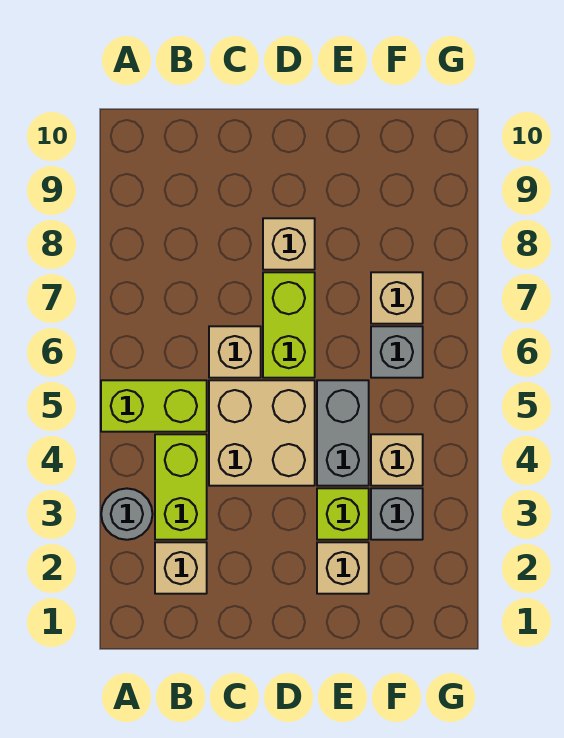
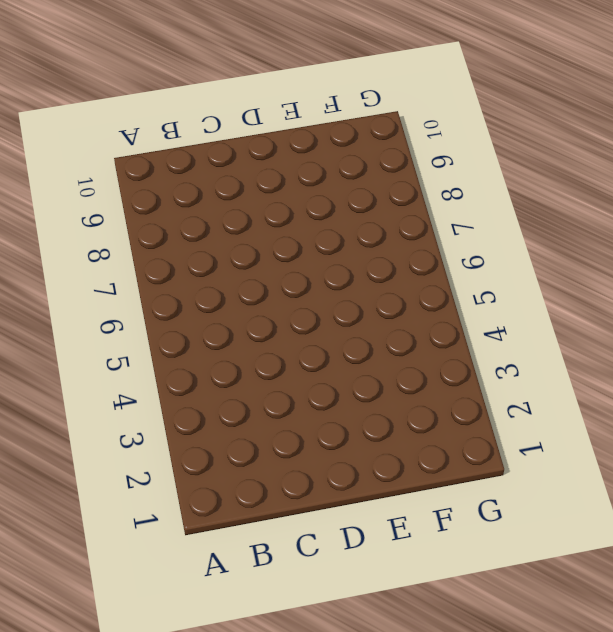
none -> grey round brick A3 level 1
none -> lime brick A5:B5 level 1
none -> tan brick B2 level 1

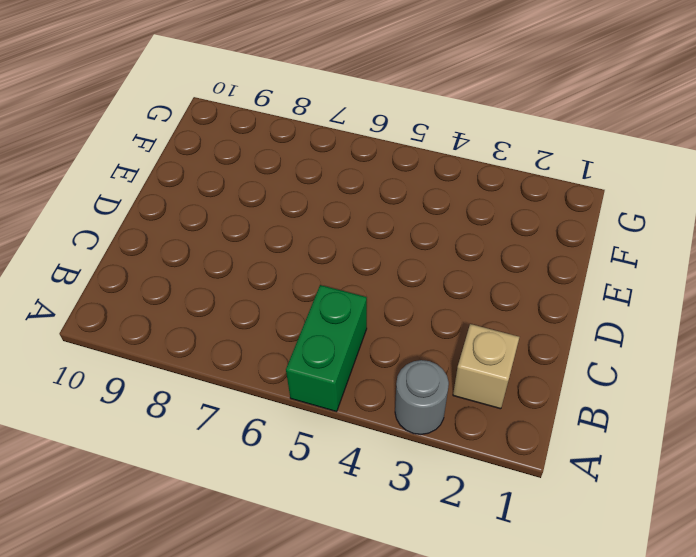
green brick A5:B5 level 1 -> lime brick A5:B5 level 1
none -> lime brick B3:B4 level 1
none -> tan brick C4:D5 level 1
none -> tan brick C6 level 1

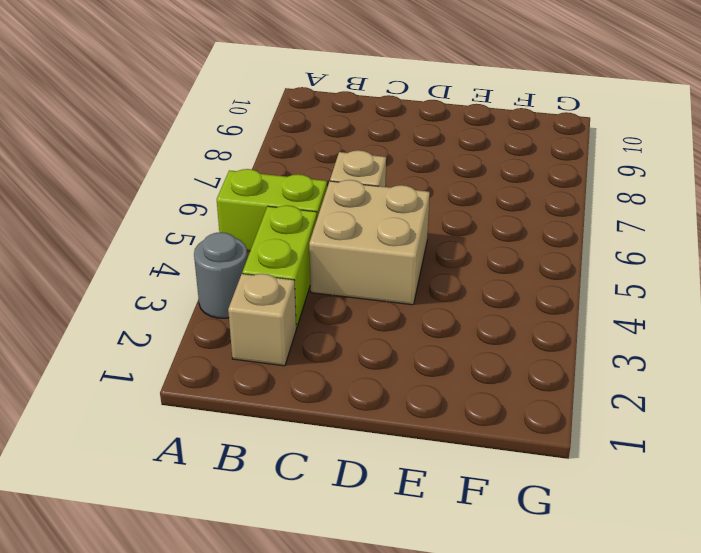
none -> lime brick D6:D7 level 1
none -> tan brick D8 level 1
none -> tan brick E2 level 1

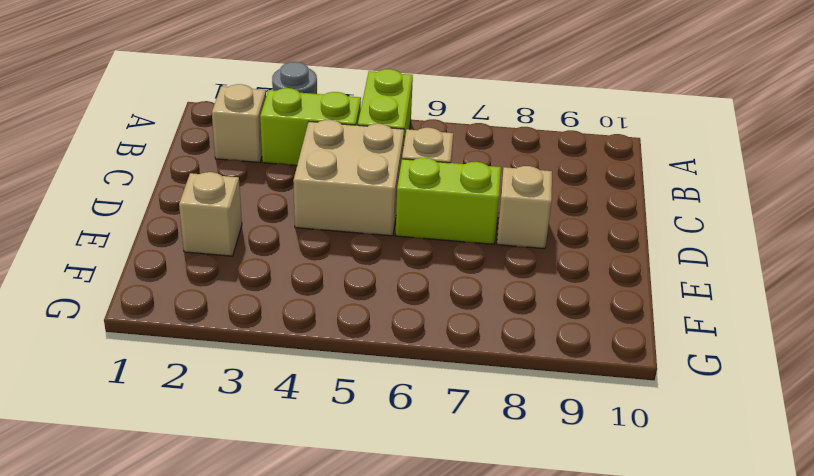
none -> lime brick E3 level 1
none -> grey brick E4:E5 level 1
none -> grey brick F3 level 1

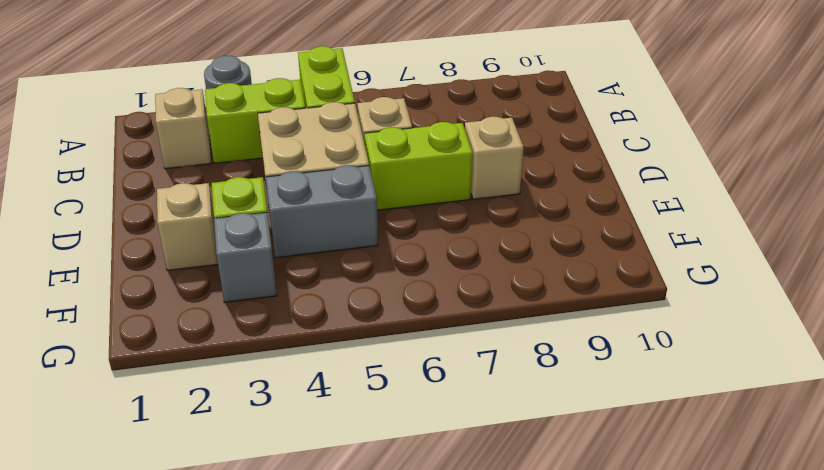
none -> tan brick F4 level 1
none -> grey brick F6 level 1
none -> tan brick F7 level 1

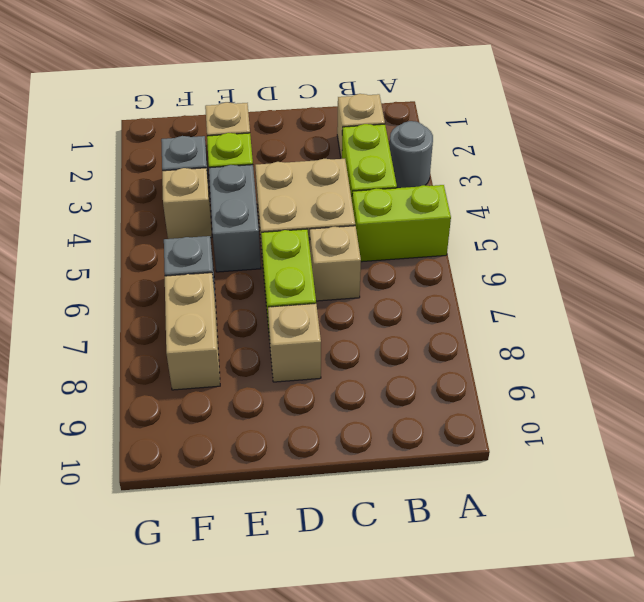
tan brick F7:F8 level 1 -> tan brick F7 level 1

